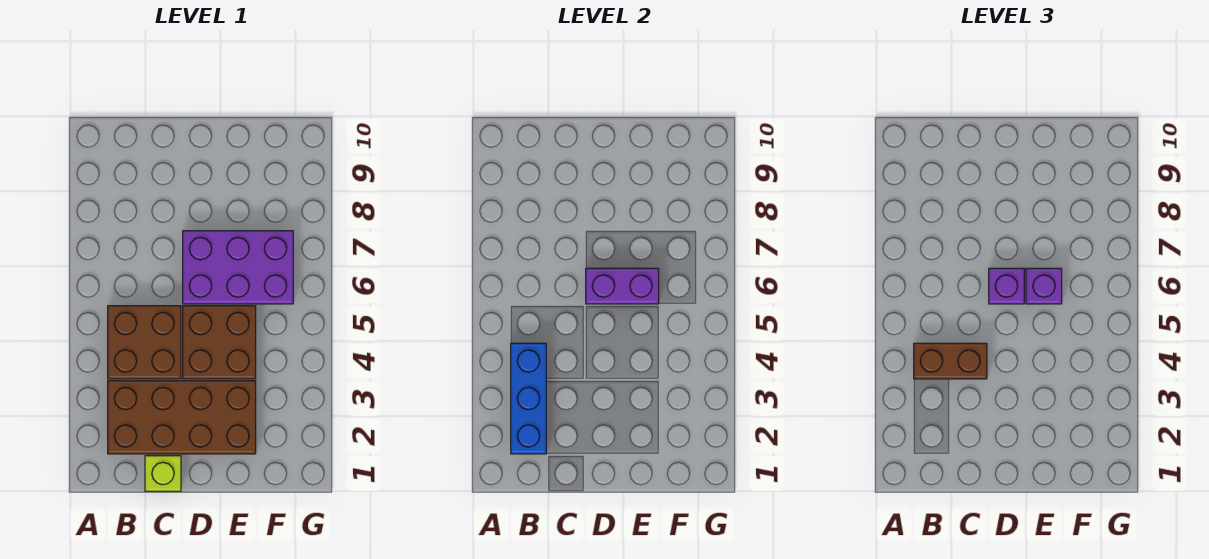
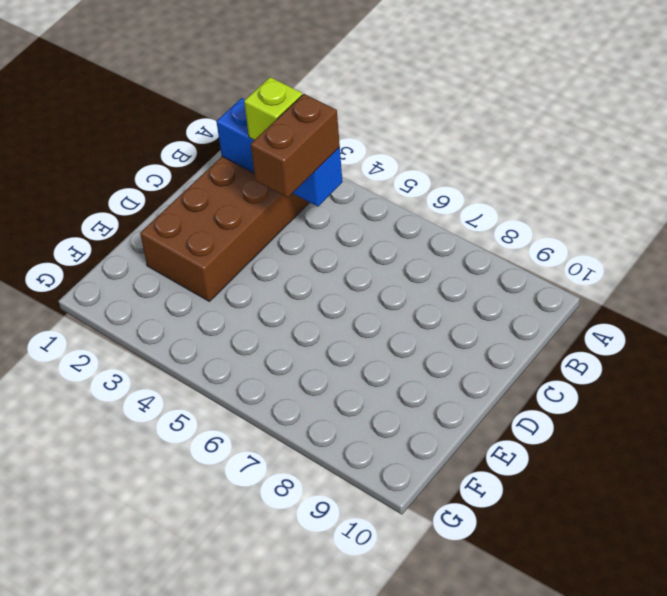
lime brick B3 level 3 -> lime brick C1 level 1
none -> brown brick B4:C5 level 1
none -> brown brick D4:E5 level 1

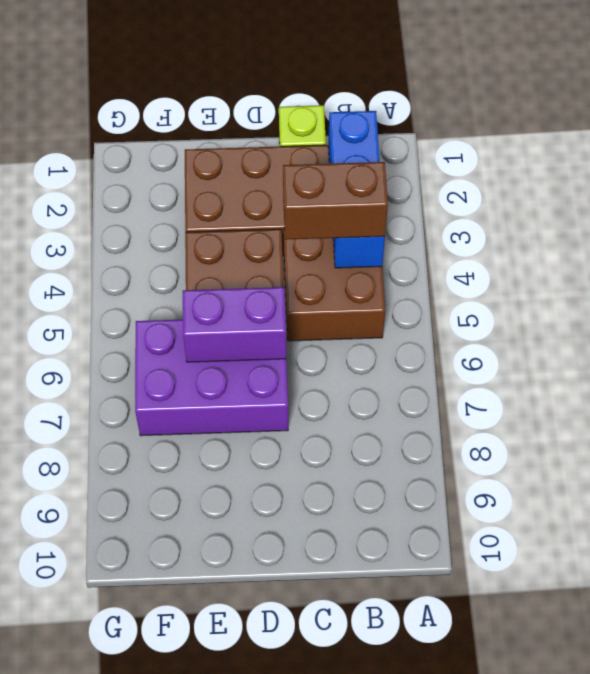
none -> purple brick D6 level 3
none -> purple brick E6 level 3

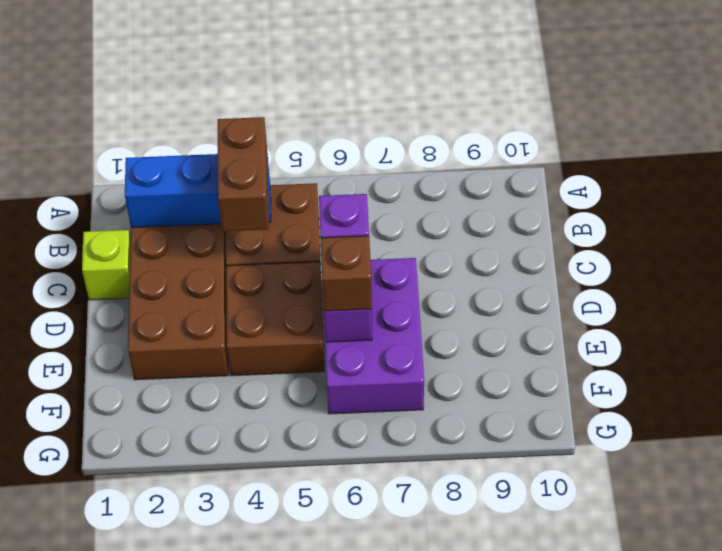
brown brick E6 level 3 -> purple brick E6 level 3

